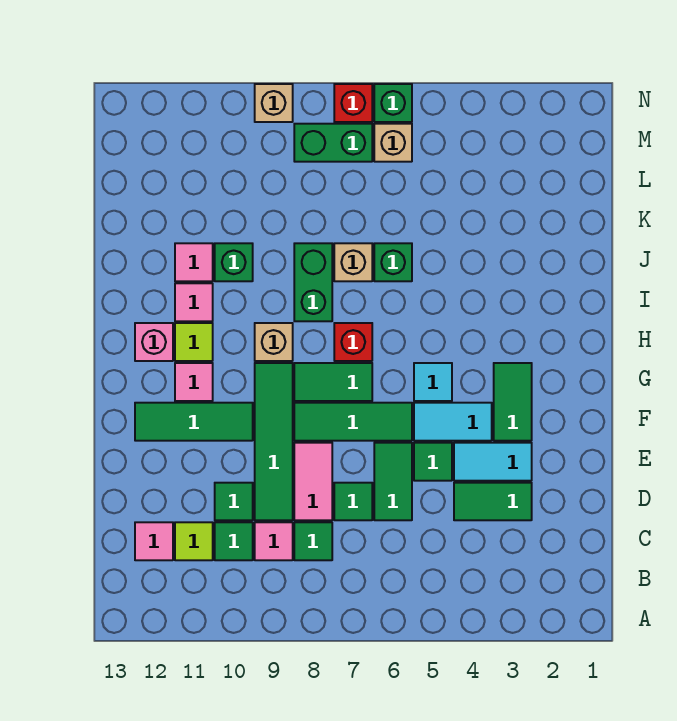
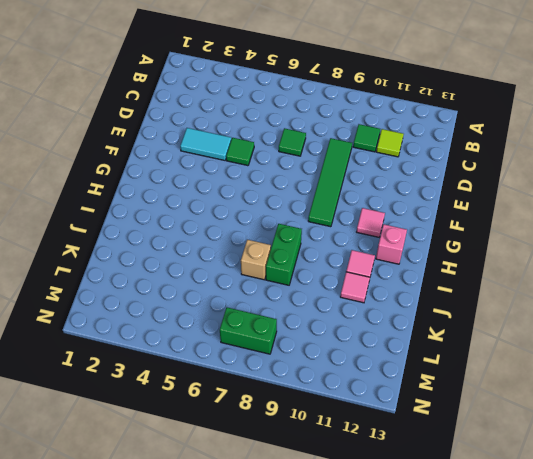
none -> green tile C8 level 1
none -> pink tile C9 level 1
none -> pink tile C12 level 1
none -> green tile D3:D4 level 1

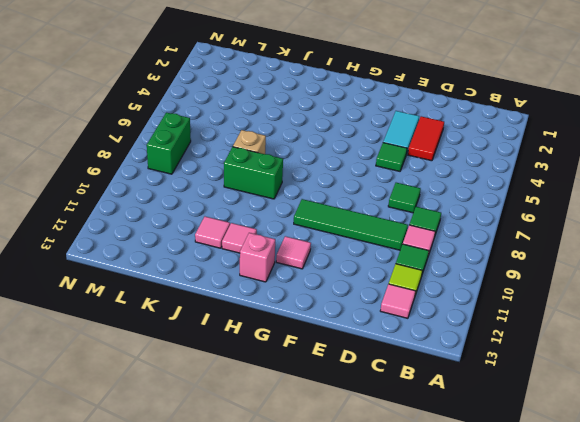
red tile D3:D4 level 1 -> green tile D3:D4 level 1
none -> green tile D6:E6 level 1
none -> pink tile D8:E8 level 1
none -> green tile D10 level 1
none -> green tile F3:G3 level 1

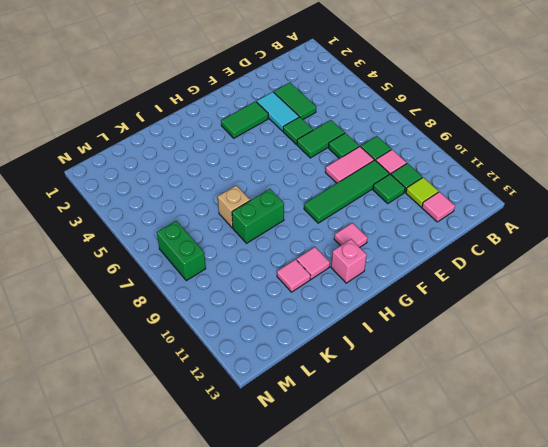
none -> cyan tile F4:F5 level 1
none -> green tile F6:F8 level 1
none -> green tile F10:F12 level 1
none -> cyan tile G5 level 1

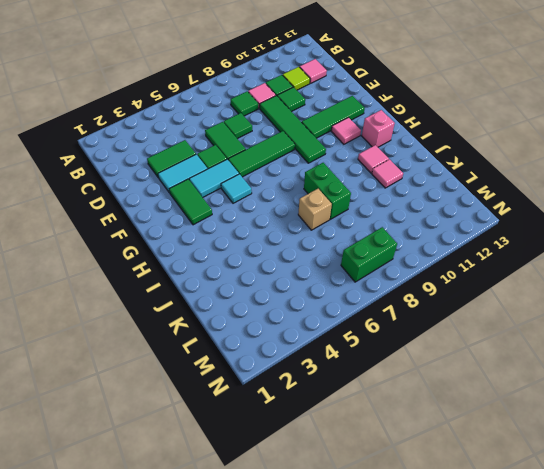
none -> pink tile D8:E8 level 1
none -> green tile G7:G8 level 1
none -> red brick H7 level 1
none -> tan brick H9 level 1

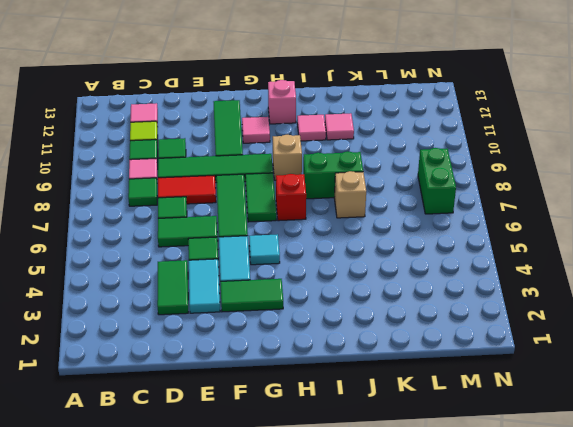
red tile D8:E8 level 1 -> pink tile D8:E8 level 1
none -> lime tile H11 level 1
none -> green brick J6 level 1
none -> green brick J10 level 1
none -> tan brick M6 level 1

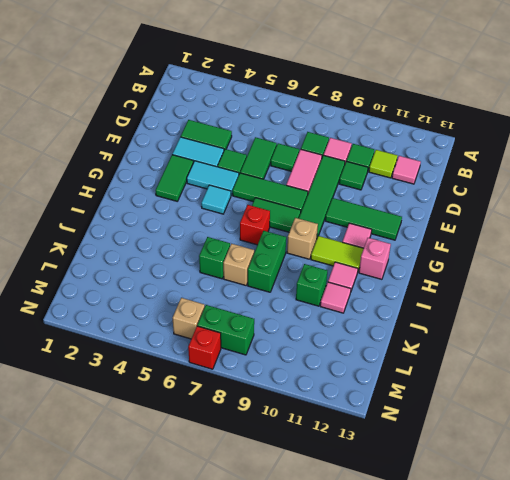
lime tile H10:H11 level 1 -> lime tile H11 level 1
none -> green brick N6 level 1
none -> tan brick N9 level 1

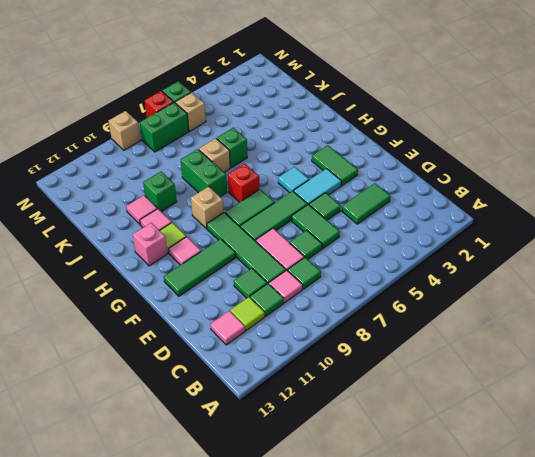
none -> cyan tile E3:E4 level 1

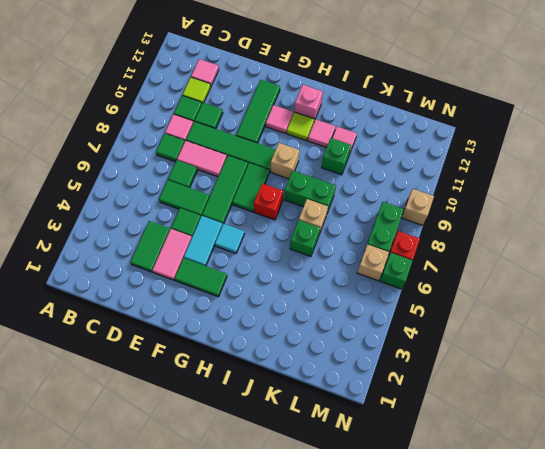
pink tile E3:E4 level 1 -> cyan tile E3:E4 level 1

